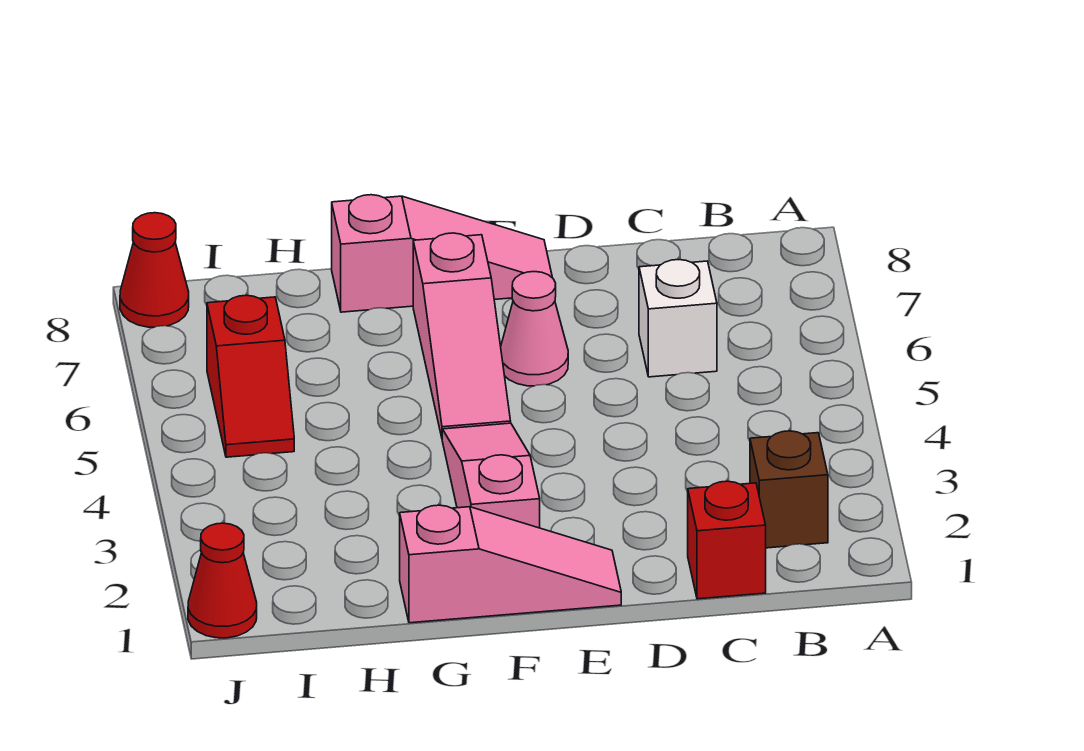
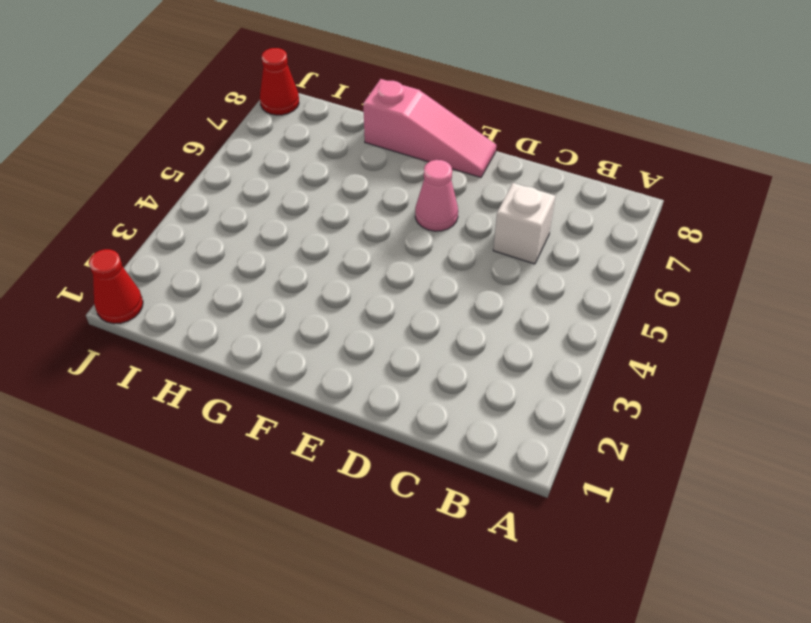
none -> brown brick B2 level 1
none -> red brick C1 level 1

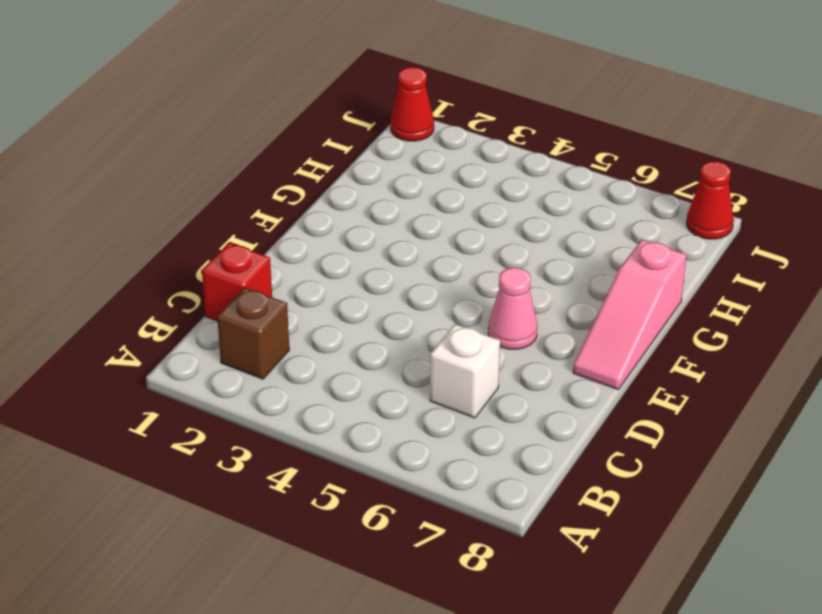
none -> pink slope E1:G1 level 1 top G
none -> pink slope F2:F4 level 1 top 2

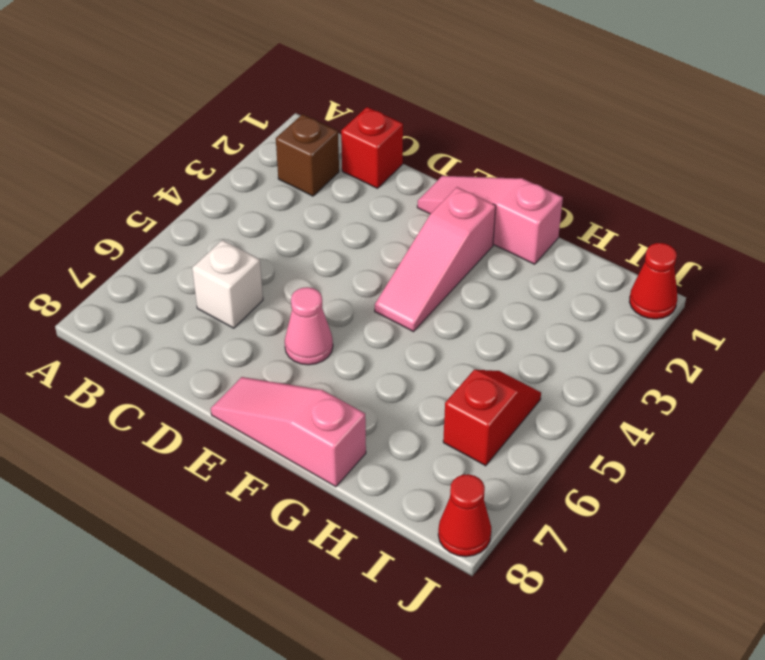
none -> pink slope F5:F7 level 1 top 7

